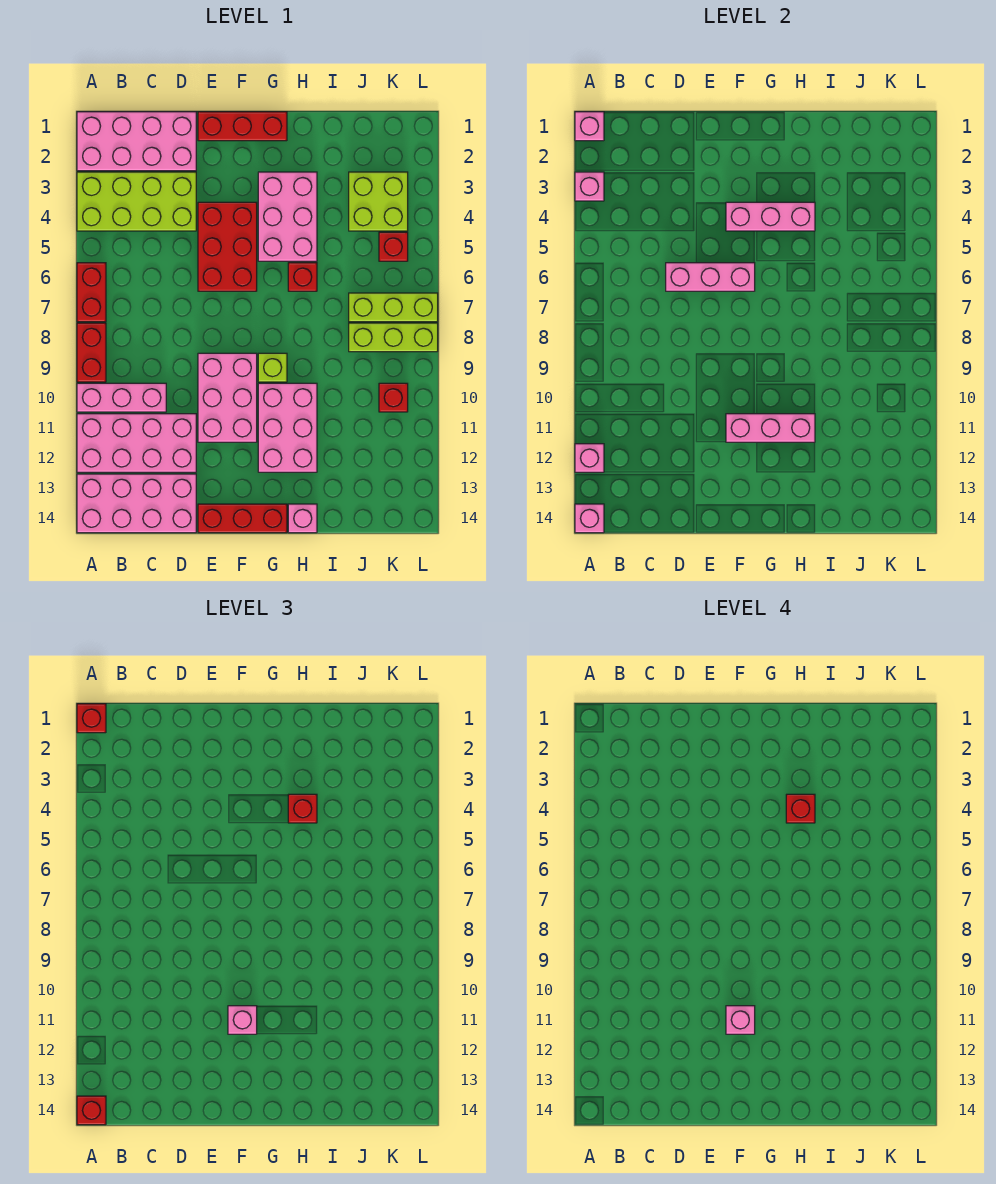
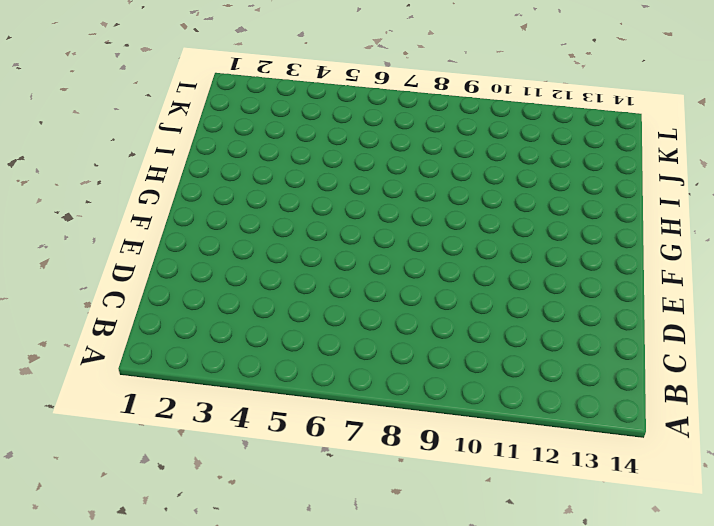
none -> pink brick A1:D2 level 1
none -> lime brick A3:D4 level 1
none -> red brick A6:A7 level 1
none -> red brick A8:A9 level 1

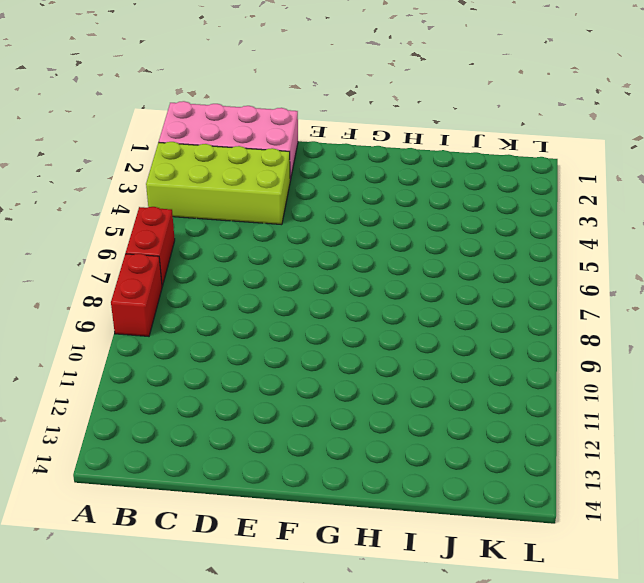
none -> pink brick A10:C10 level 1
none -> pink brick A11:D12 level 1
none -> pink brick A13:D14 level 1
none -> red brick E1:G1 level 1

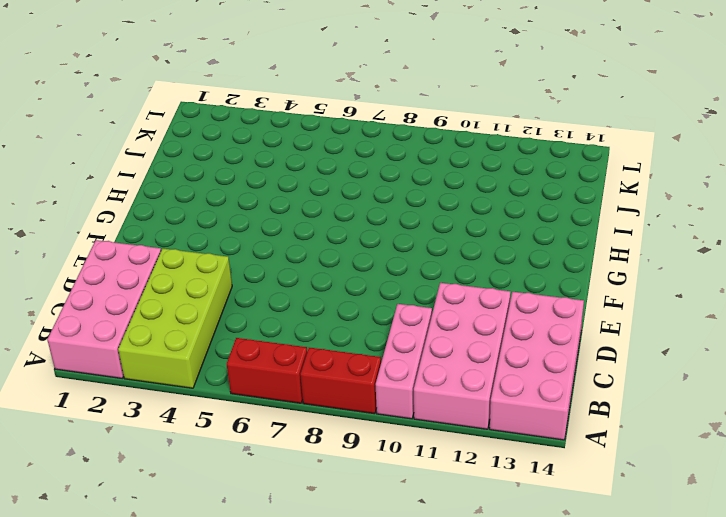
none -> red brick E1:G1 level 1
none -> red brick E4:F6 level 1
none -> pink brick E9:F11 level 1
none -> red brick E14:G14 level 1

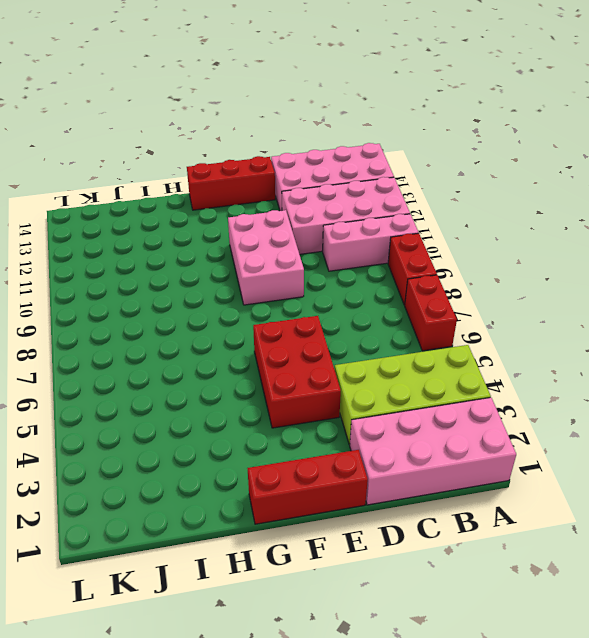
none -> pink brick G3:H5 level 1
none -> lime brick G9 level 1
none -> pink brick G10:H12 level 1
none -> red brick H6 level 1

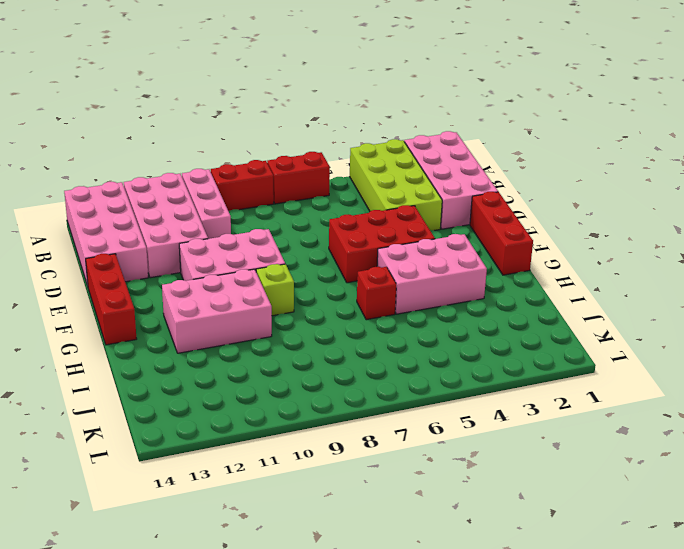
none -> pink brick H14 level 1
none -> lime brick J3:K4 level 1
none -> lime brick J7:L7 level 1
none -> lime brick J8:L8 level 1

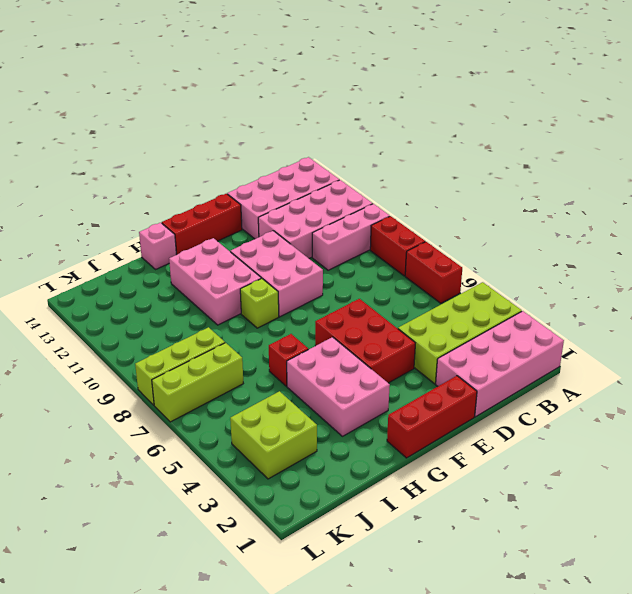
none -> red brick K5 level 1
none -> red brick K10 level 1
none -> pink brick A1 level 2
none -> pink brick A3 level 2

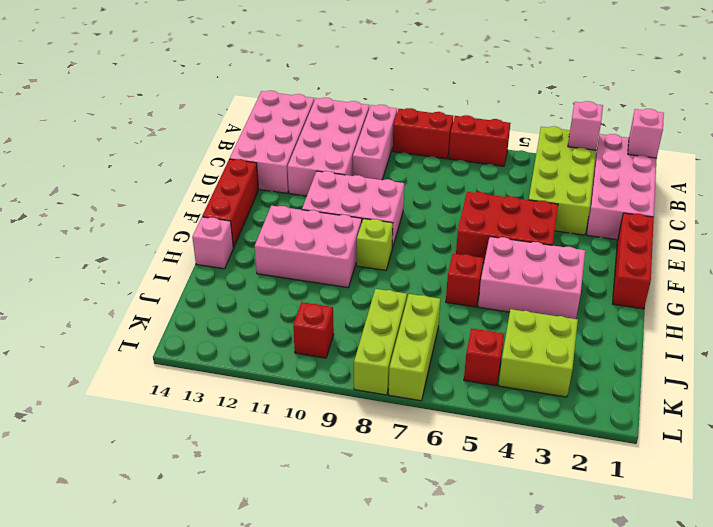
none -> pink brick A12 level 2
none -> pink brick A14 level 2
none -> pink brick D6:F6 level 2
none -> pink brick F4:H4 level 2

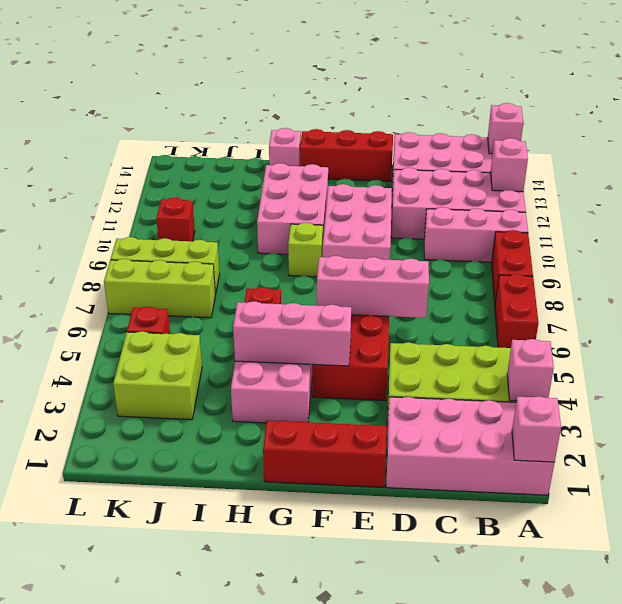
none -> pink brick F11:H11 level 2
none -> red brick A1 level 3
none -> red brick A14 level 3
none -> pink brick F11 level 3

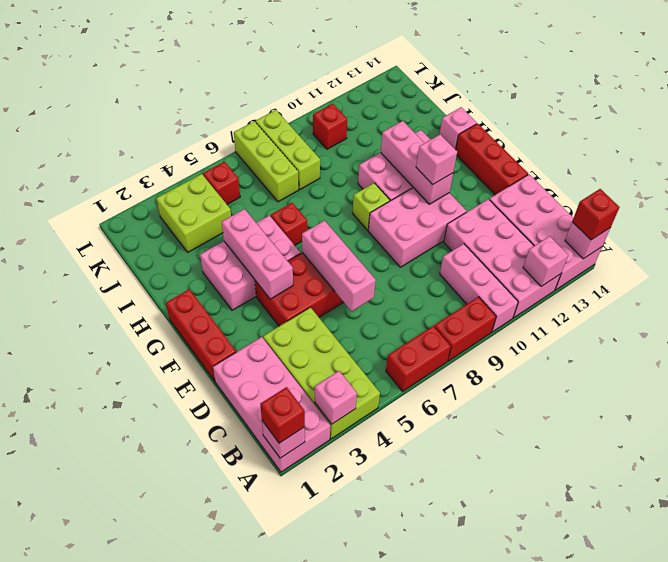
none -> red brick H4 level 3
none -> pink brick F11 level 4
none -> red brick H4 level 4

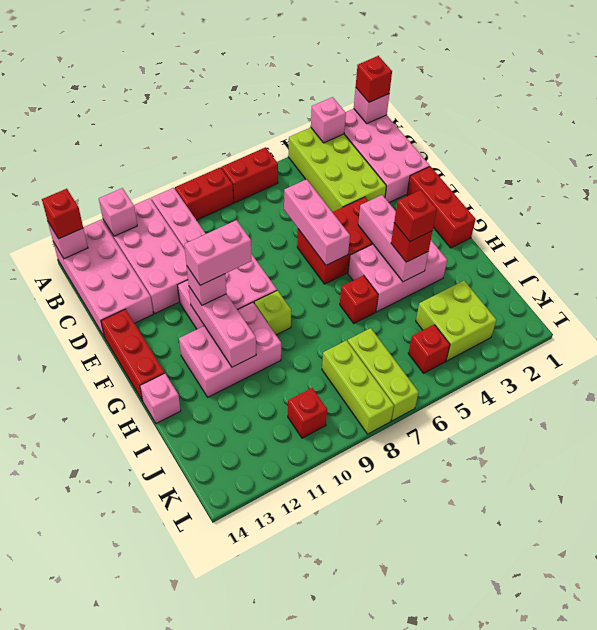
pink brick F10:F11 level 4 -> pink brick F11 level 4

